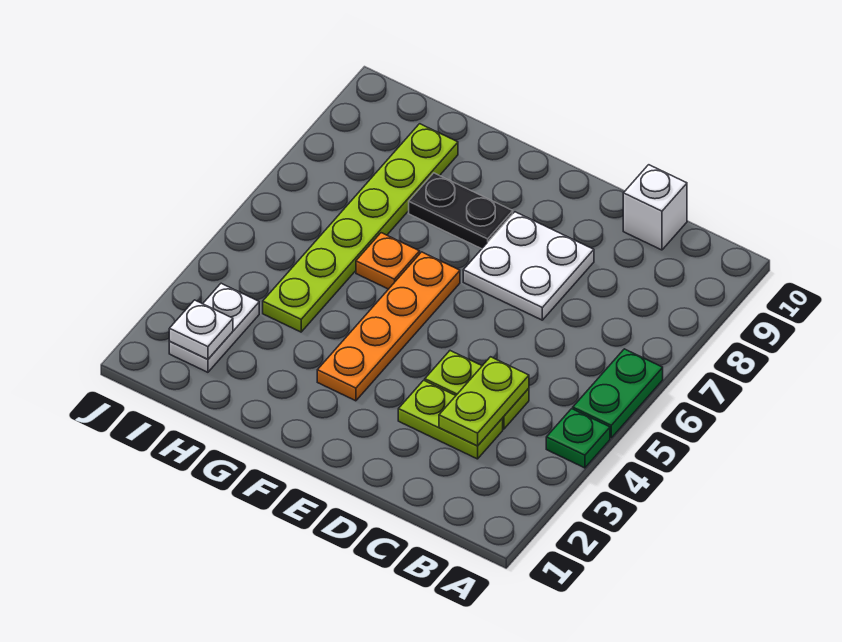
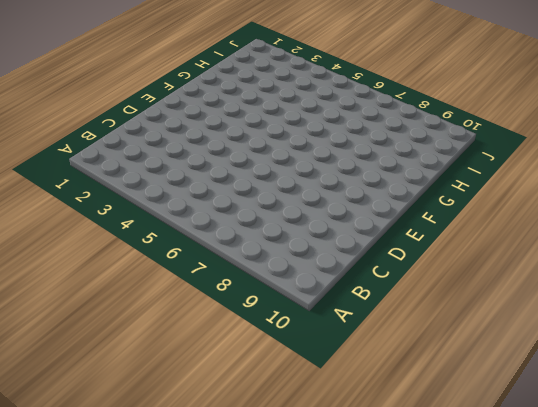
none -> green plate A4 level 1
none -> green plate A5:A6 level 1
none -> lime plate C3:D3 level 1

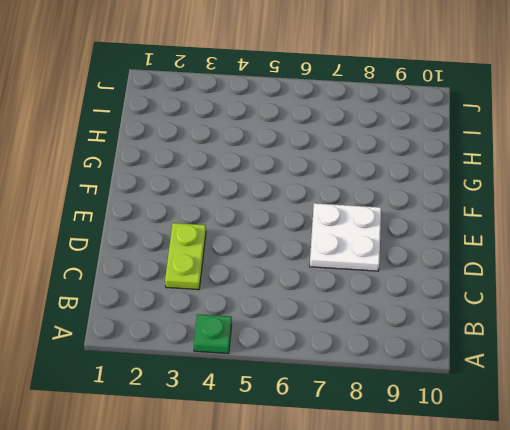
none -> green plate A5:A6 level 1
none -> lime plate C4:D4 level 1
none -> white brick C10 level 1

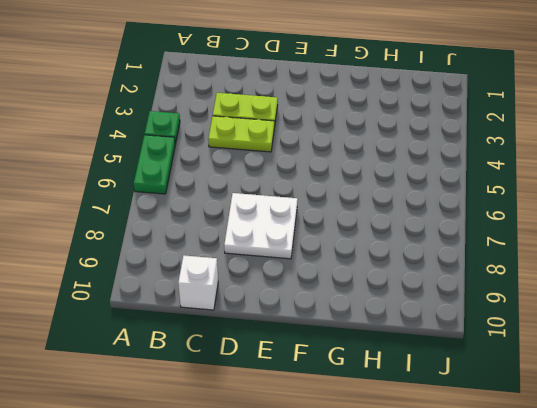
none -> orange plate F3:F6 level 1
none -> black plate F8:G8 level 1
none -> orange plate G6 level 1

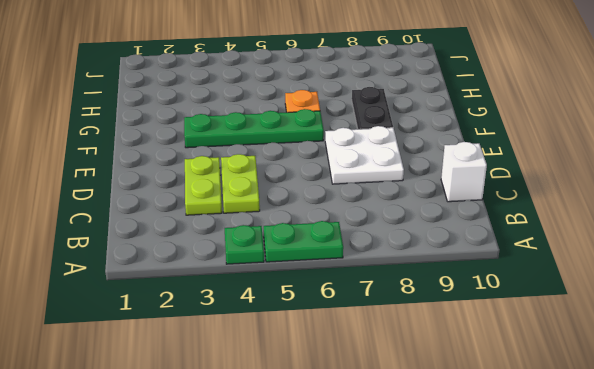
green plate F3:F6 level 1 -> orange plate F3:F6 level 1
none -> lime plate H4:H9 level 1
none -> white plate I2:I3 level 1
none -> lime plate C3:C4 level 2

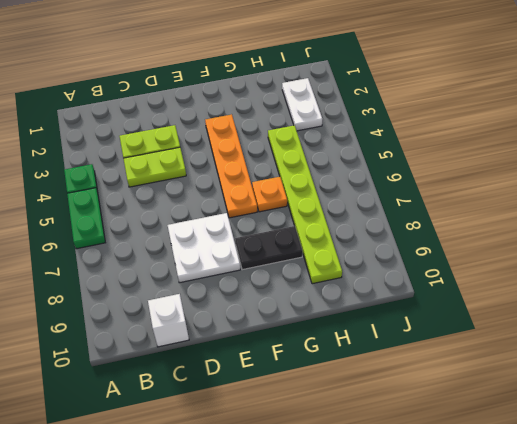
none -> lime plate C3:C4 level 2
none -> white plate I2 level 2

